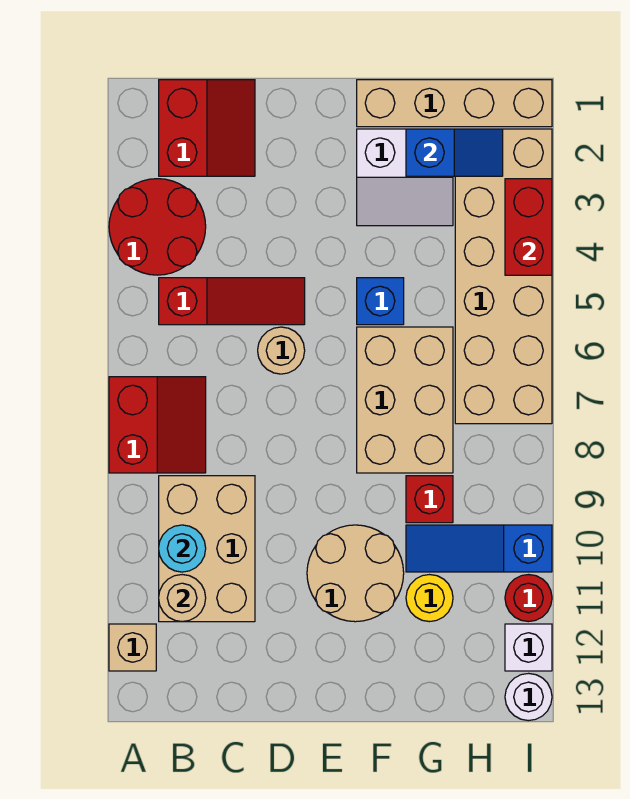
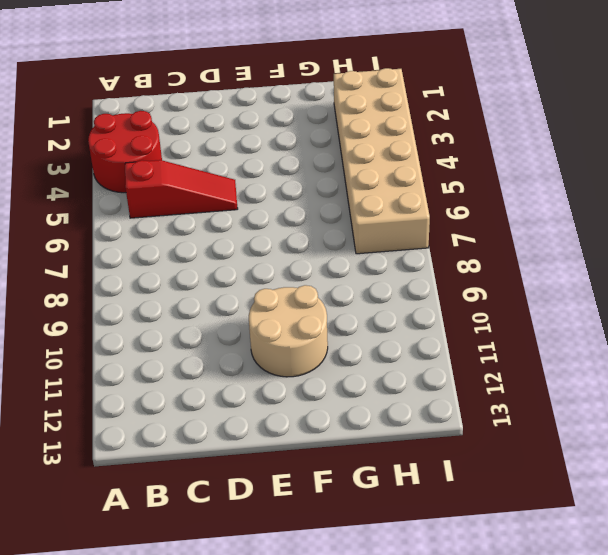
none -> red slope A7:B8 level 1 top A
none -> tan brick A12 level 1
none -> red slope B1:C2 level 1 top B

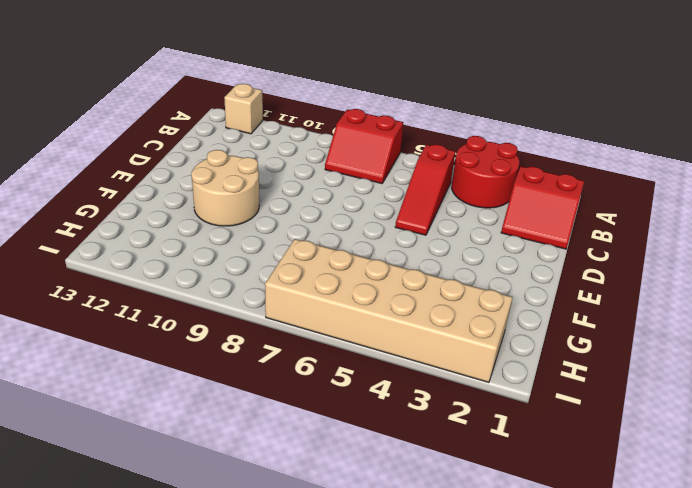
none -> tan brick B9:C11 level 1
none -> tan round brick D6 level 1
none -> tan brick F1:I1 level 1

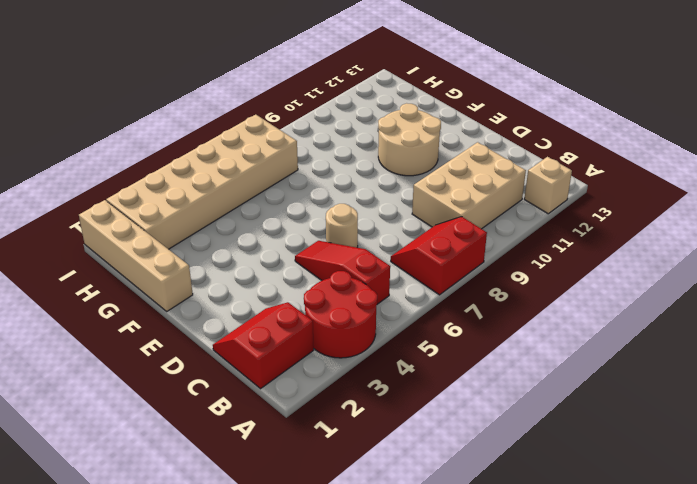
none -> white slope F2:G3 level 1 top 2
none -> blue brick F5 level 1
none -> tan brick F6:G8 level 1

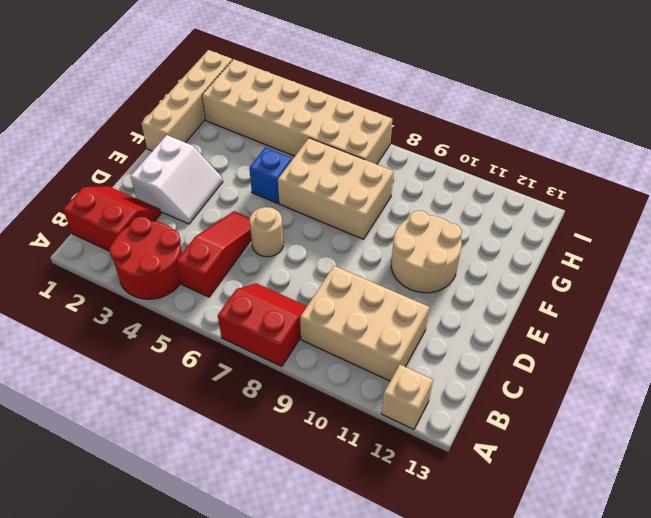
white slope D2:E3 level 1 top 2 -> white slope F2:G3 level 1 top 2
none -> red brick G9 level 1
none -> blue slope G10:I10 level 1 top I
none -> yellow round brick G11 level 1

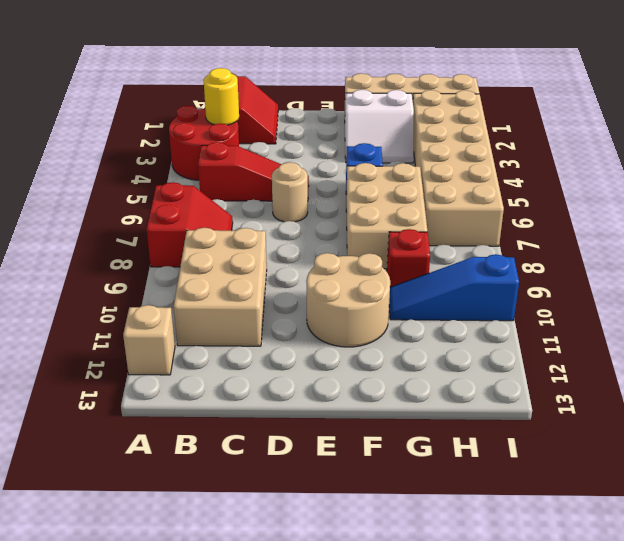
yellow round brick B3 level 2 -> yellow round brick G11 level 1
none -> red round brick I11 level 1
none -> white brick I12 level 1
none -> white round brick I13 level 1

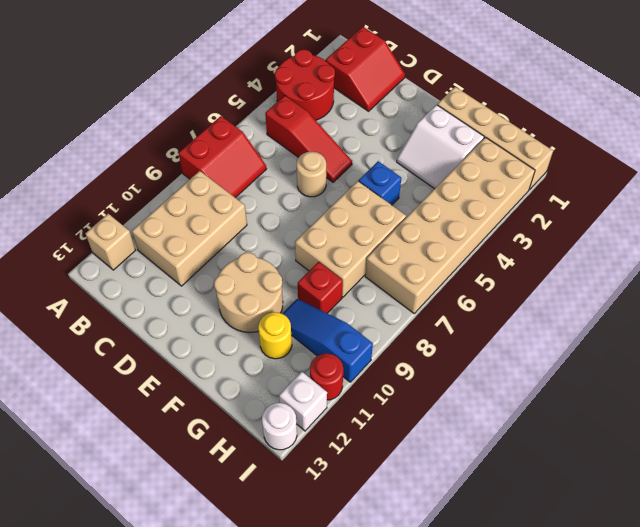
none -> cyan round brick B10 level 2
none -> tan round brick B11 level 2
none -> blue slope G2:H2 level 2 top G

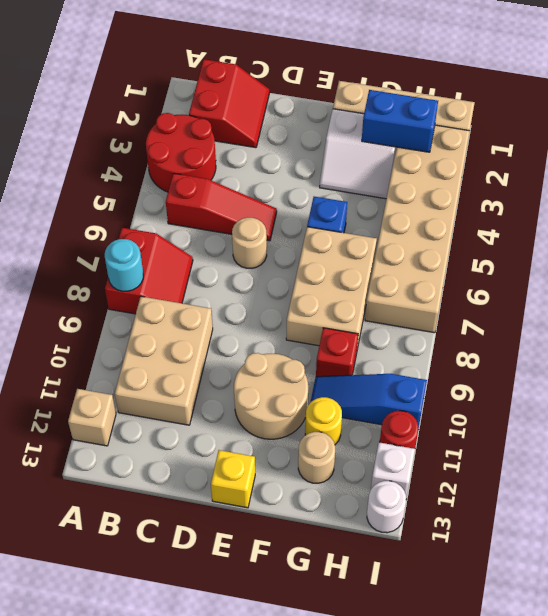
cyan round brick A8 level 2 -> cyan round brick B10 level 2
yellow brick E13 level 1 -> none
blue brick G2:H2 level 2 -> blue slope G2:H2 level 2 top G
tan round brick G12 level 1 -> tan round brick B11 level 2
none -> red brick I3:I4 level 2

